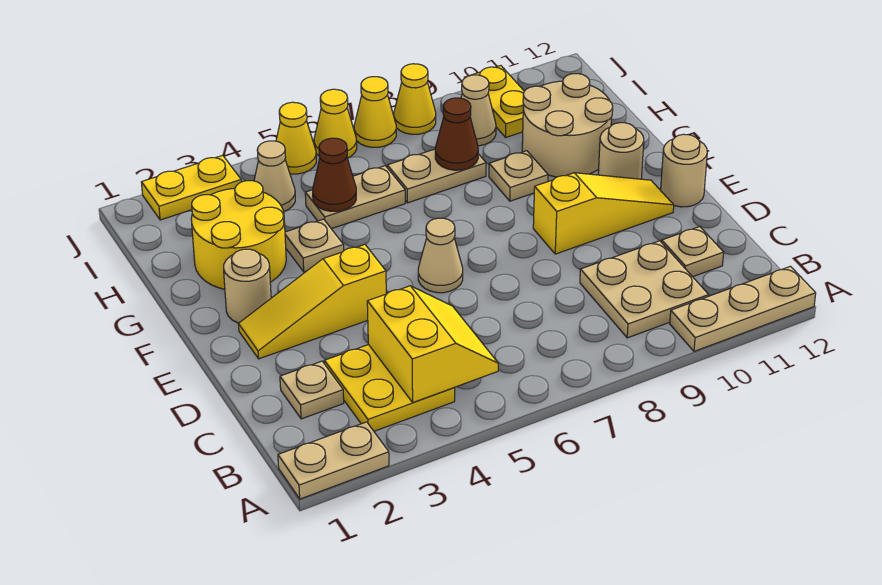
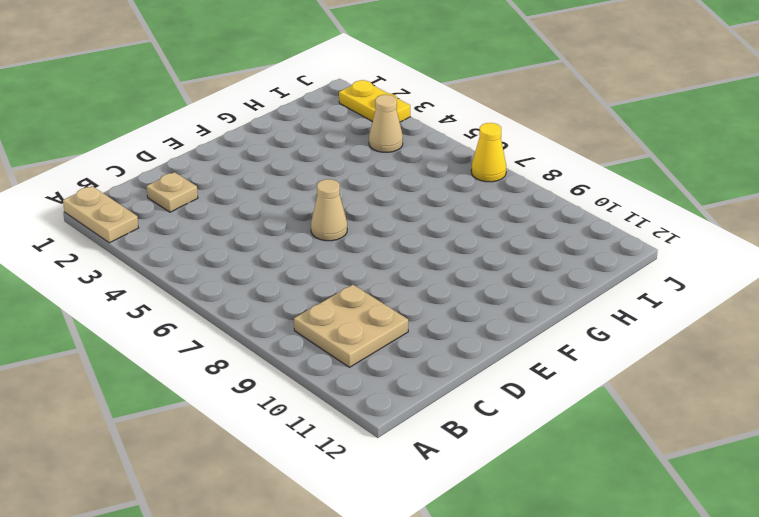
none -> tan plate A10:A12 level 1
none -> yellow plate B3:C4 level 1
none -> tan plate C11 level 1

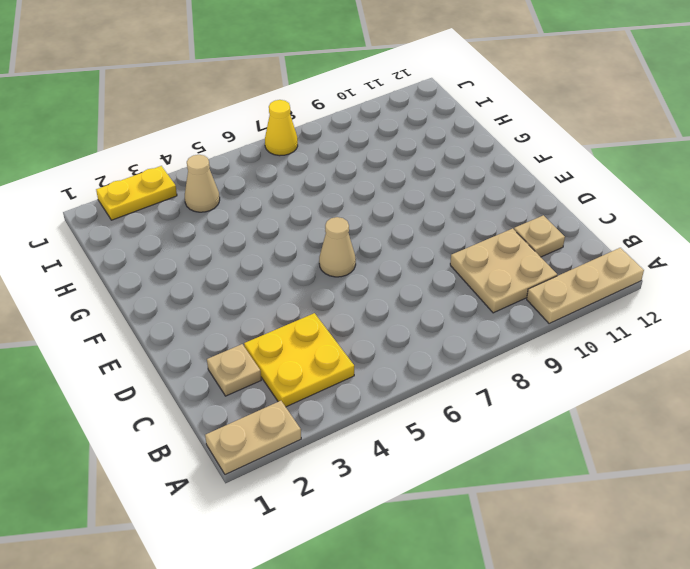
none -> yellow slope E2:E4 level 1 top 4
none -> yellow slope E9:E11 level 1 top 9
none -> tan round brick E12 level 1

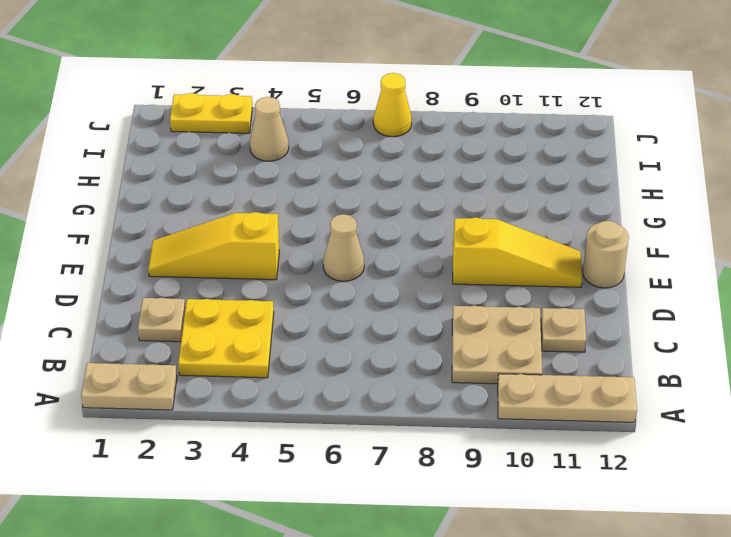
none -> tan round brick F2 level 1
none -> tan round brick F11 level 1
none -> yellow round brick G2:H3 level 1

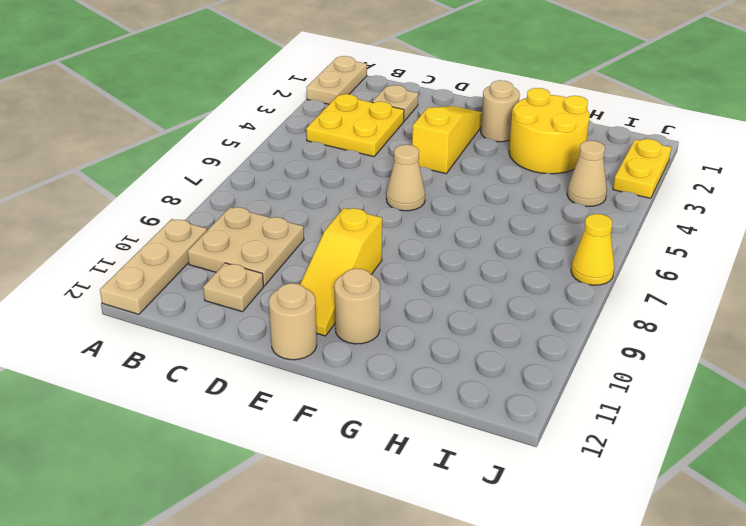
none -> tan plate G4 level 1
none -> tan plate G9 level 1
none -> tan round brick G10:H11 level 1

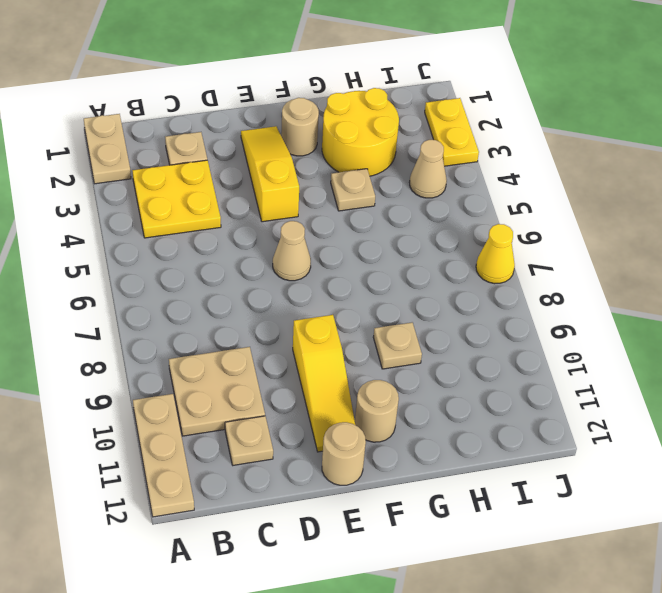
none -> tan round brick G10:H11 level 1
none -> tan plate H5:H6 level 1
none -> tan plate H7:H8 level 1

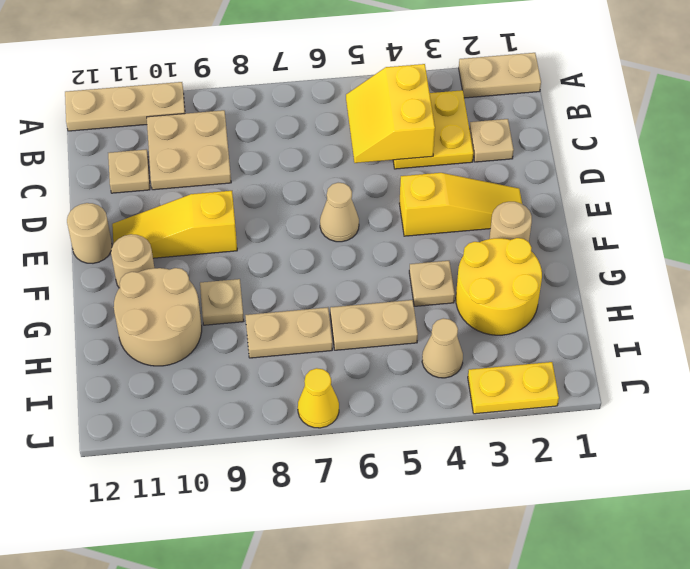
none -> tan cone I9 level 1
none -> yellow plate I10:J10 level 1
none -> yellow cone J5 level 1

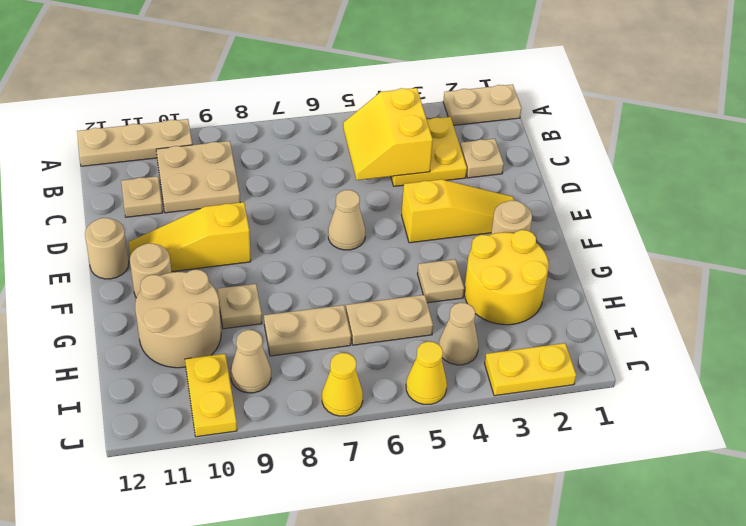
none -> yellow cone J6 level 1
none -> yellow cone J8 level 1
none -> brown cone H5 level 2

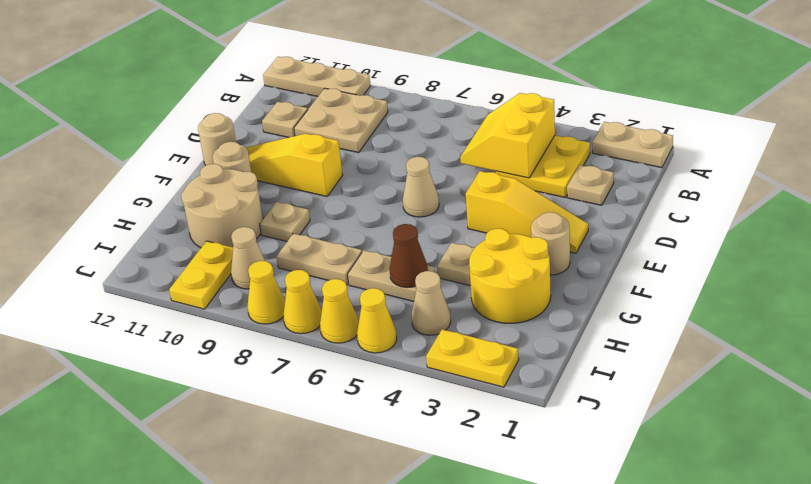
none -> brown cone H8 level 2

